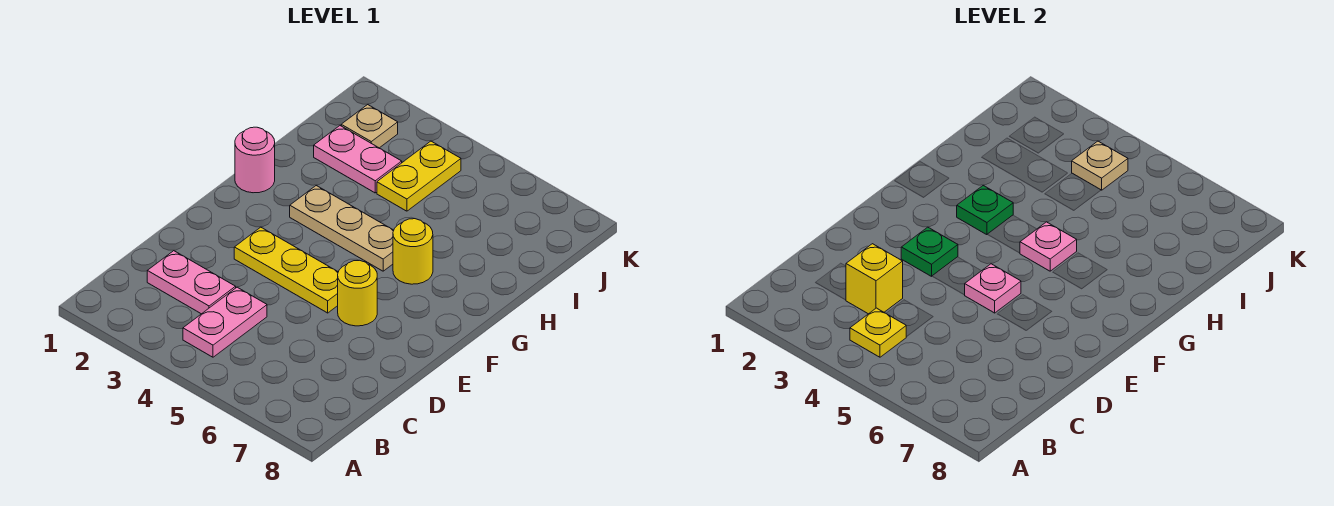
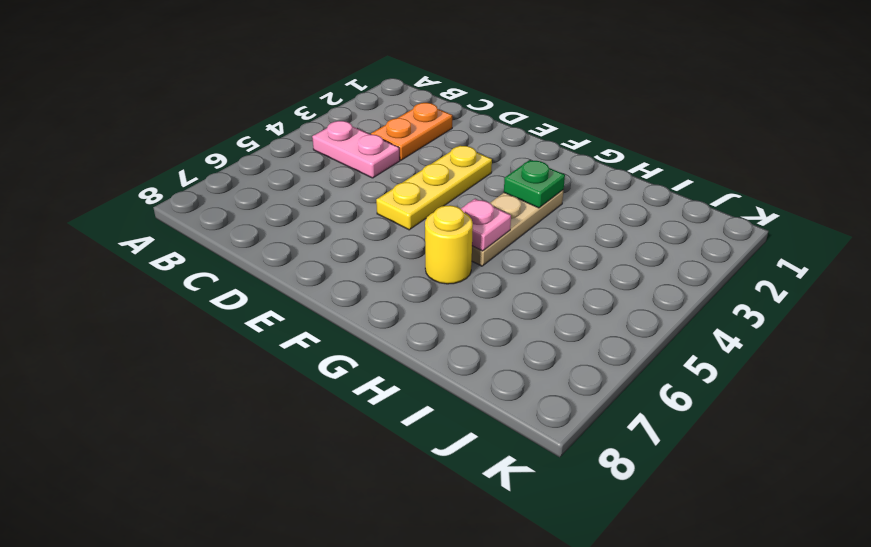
orange plate C2:C3 level 1 -> pink plate C2:C3 level 1
none -> yellow round brick E6 level 1
none -> pink round brick G1 level 1
none -> pink plate I2:I3 level 1

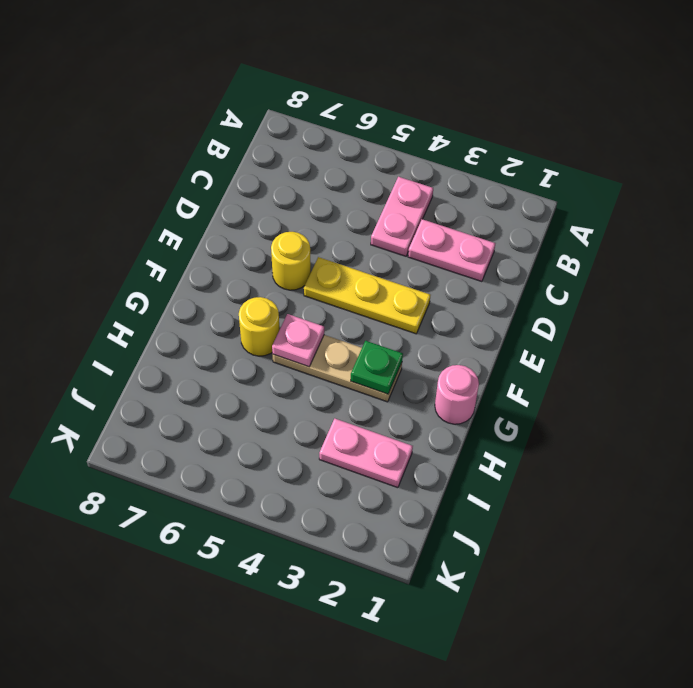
none -> yellow plate I4:J4 level 1
none -> tan plate J2 level 1
none -> yellow plate B4 level 2

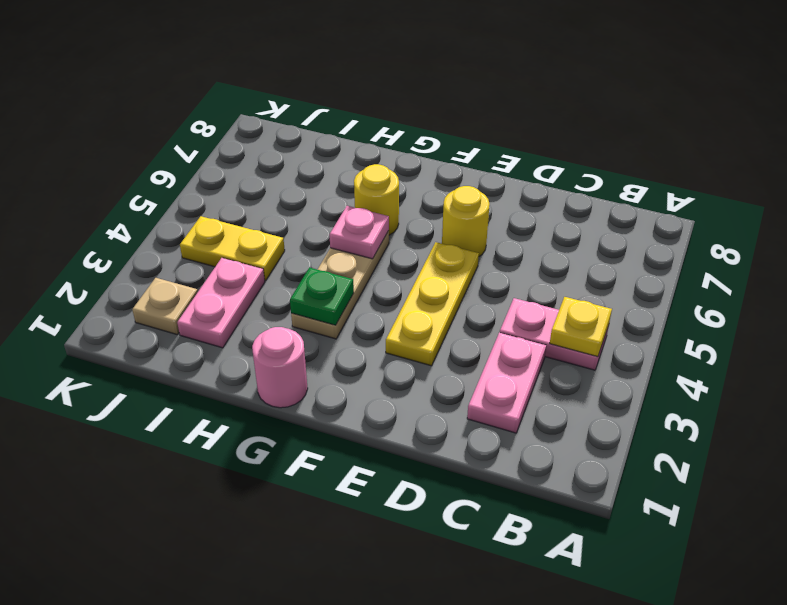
none -> yellow brick C3 level 2
none -> green plate E3 level 2
none -> pink plate E5 level 2

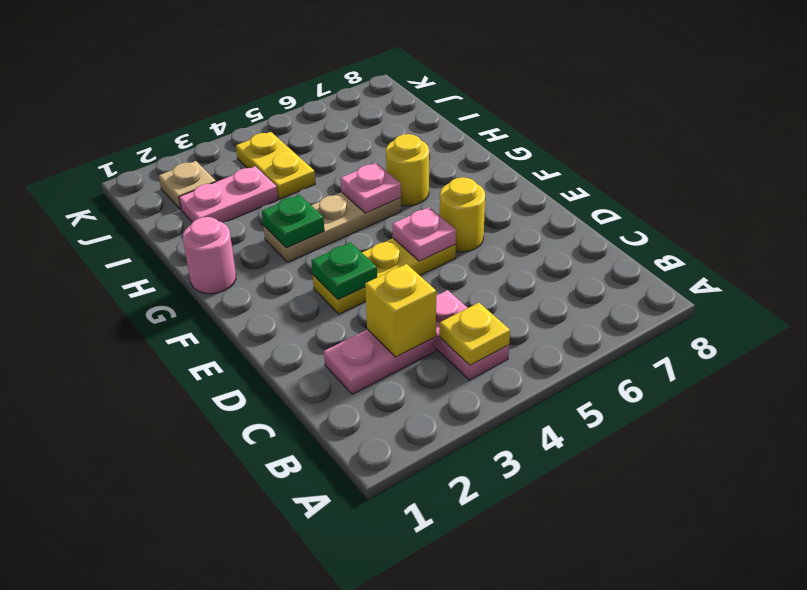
none -> tan plate J4 level 2

